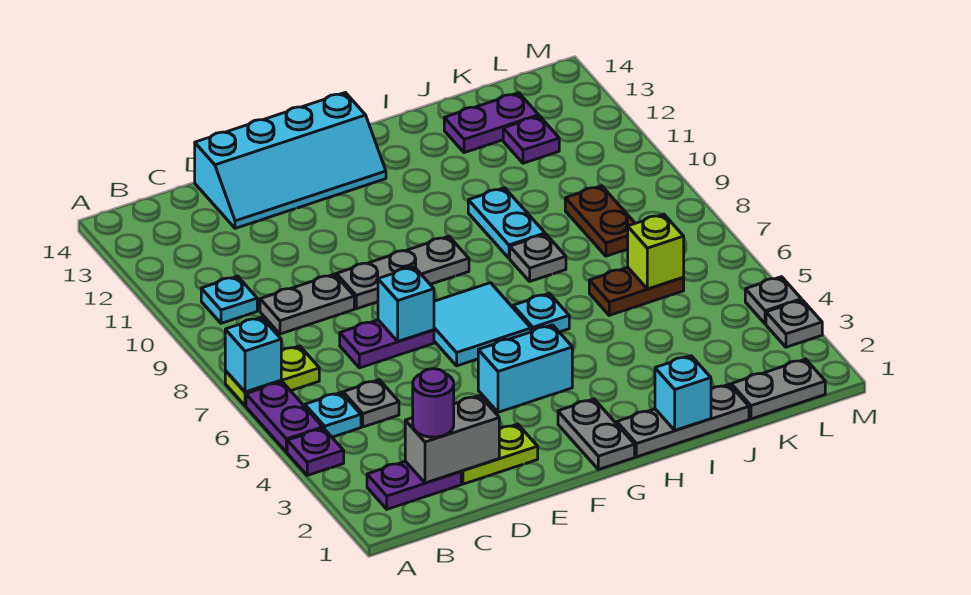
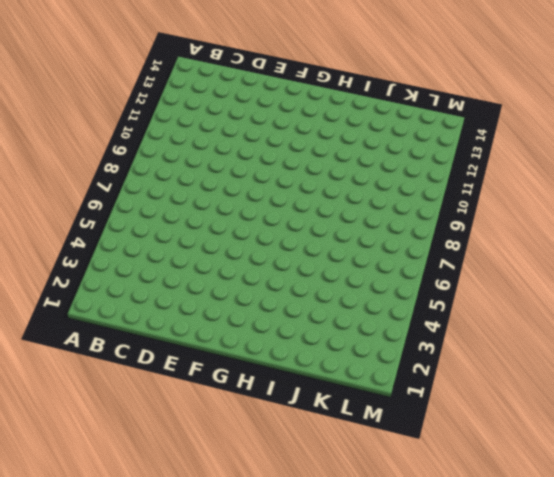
none -> purple plate A4 level 1
none -> purple plate A5:A6 level 1
none -> lime plate A7:B7 level 1
none -> purple plate B2:C2 level 1

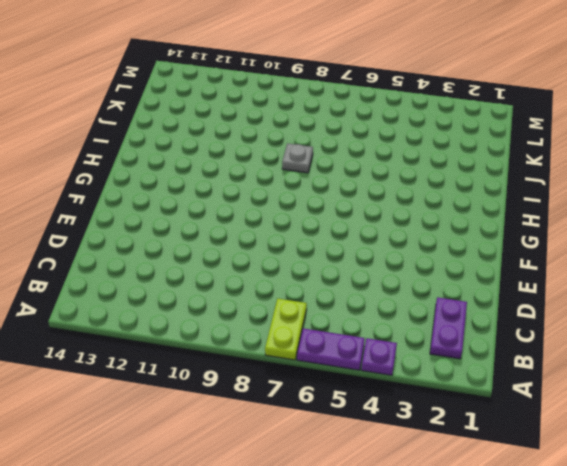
none -> cyan plate B5 level 1
none -> cyan plate B10 level 1
none -> grey plate C5 level 1
none -> grey plate C9:D9 level 1

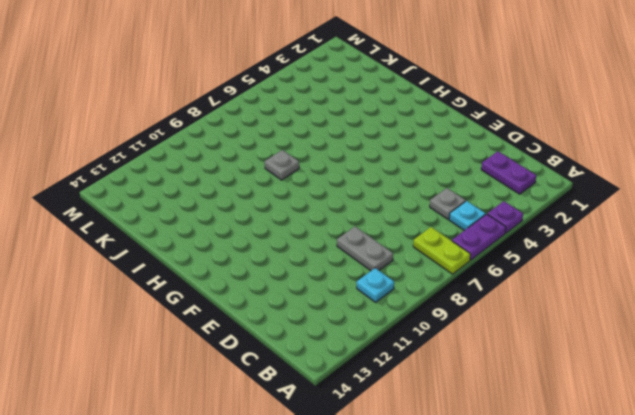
none -> lime plate D2:E2 level 1
none -> purple plate D7:E7 level 1
none -> cyan slope D13:G14 level 1 top 14
none -> grey plate E9:G9 level 1

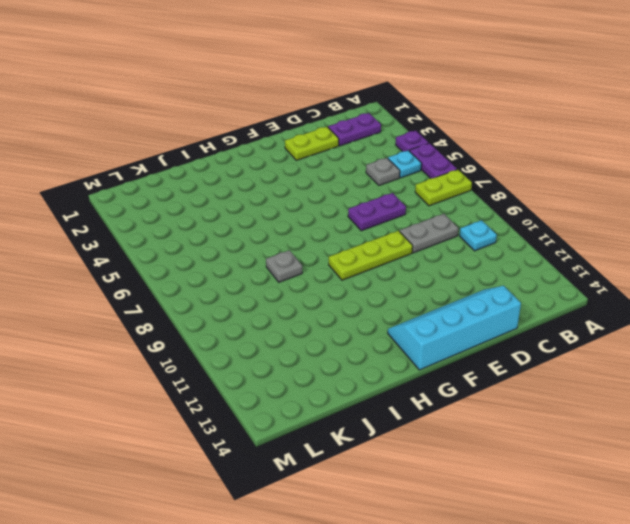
lime plate E9:G9 level 1 -> grey plate E9:G9 level 1
none -> cyan brick F4:G4 level 1
none -> cyan tile F6:G7 level 1
none -> grey plate G1:G2 level 1
none -> grey plate H1:J1 level 1

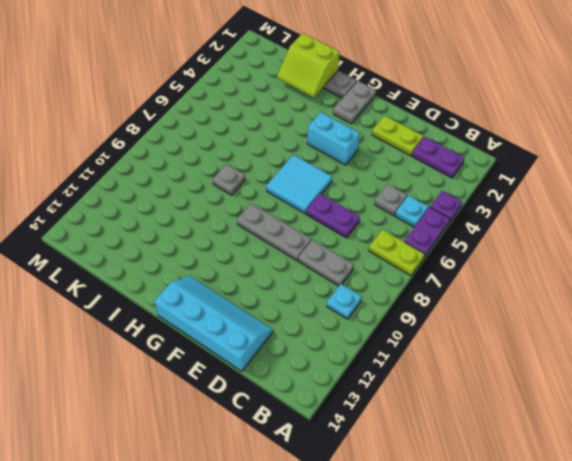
lime slope I1:J2 level 2 top 1 -> cyan brick I1 level 2
none -> cyan plate H6 level 1
none -> cyan plate I9:I10 level 1
none -> brown plate J6:K6 level 1
none -> purple plate J13:K13 level 1

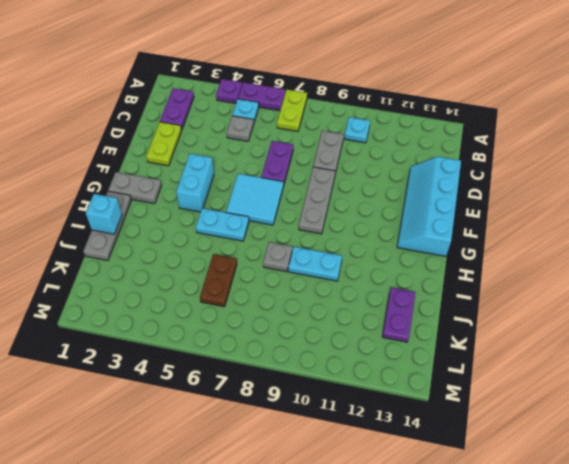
cyan plate H5:H6 level 1 -> cyan plate H6 level 1
none -> grey plate K1:L1 level 1
none -> brown plate K8:K9 level 1
none -> purple plate K12 level 1
none -> grey plate M3 level 1

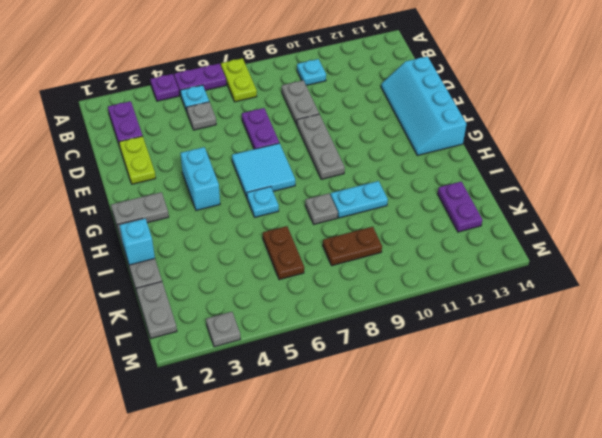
none -> purple plate K12 level 1
none -> grey plate M4 level 1
none -> cyan brick A7 level 2
none -> grey brick C2:D2 level 2

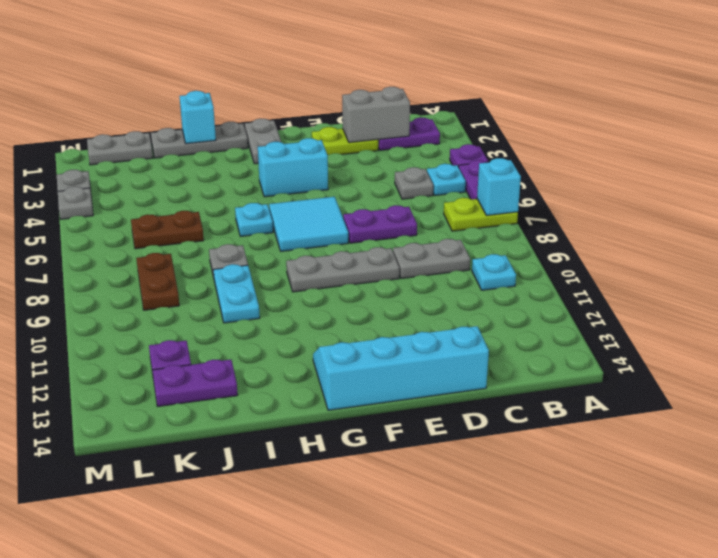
none -> cyan brick E7 level 2
none -> lime brick K6 level 2
none -> purple round brick C2 level 3

